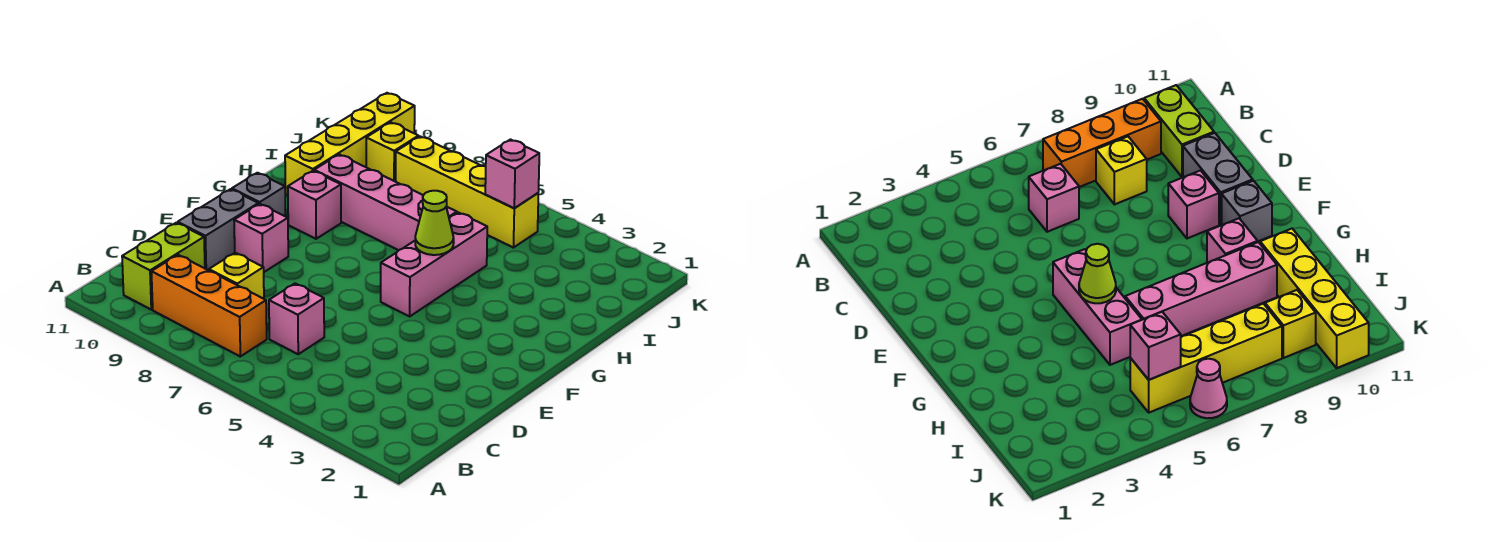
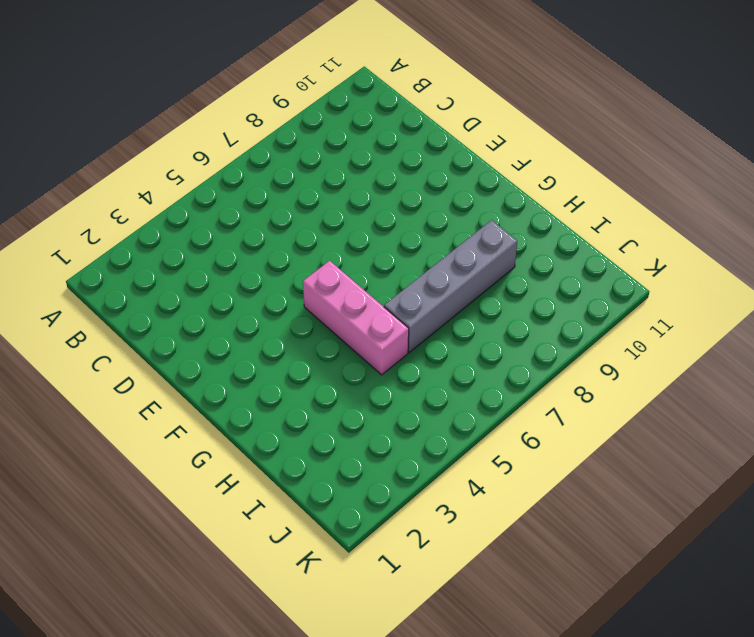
grey brick H6:H9 level 1 -> pink brick H6:H9 level 1
none -> orange brick B7:B9 level 1
none -> lime brick B10:C10 level 1
none -> pink brick C6 level 1

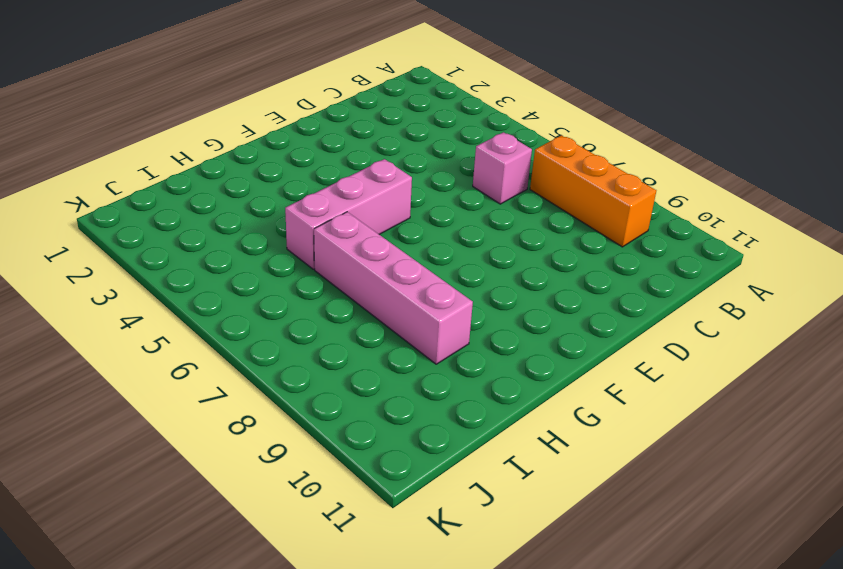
none -> lime brick B10:C10 level 1
none -> yellow brick C8 level 1
none -> grey brick D10:E10 level 1

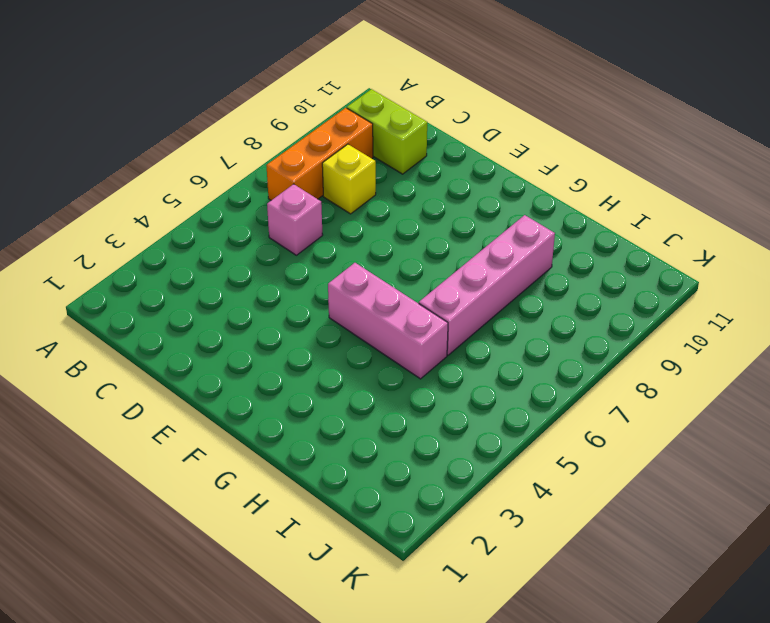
none -> grey brick D10:E10 level 1
none -> pink brick E9 level 1
none -> grey brick F10 level 1

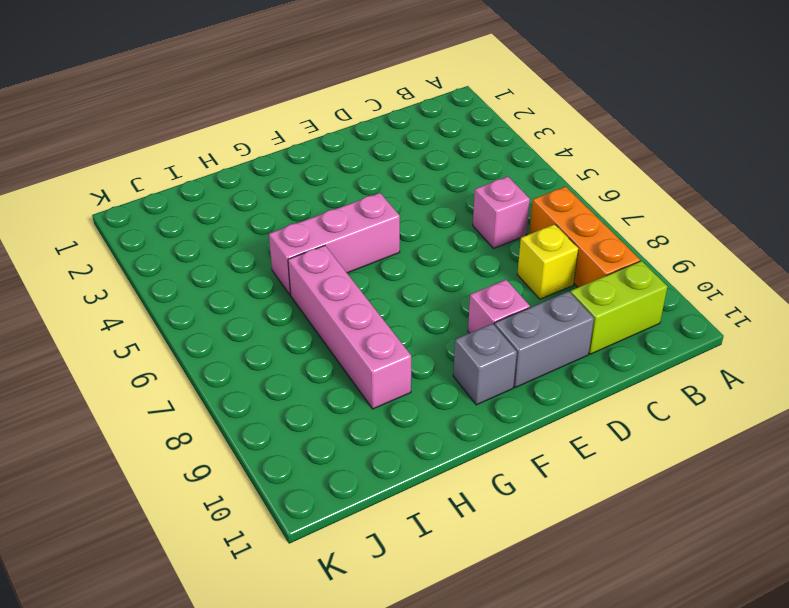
none -> pink brick G9 level 1
none -> yellow brick H10:K10 level 1
none -> yellow brick J5:J8 level 1

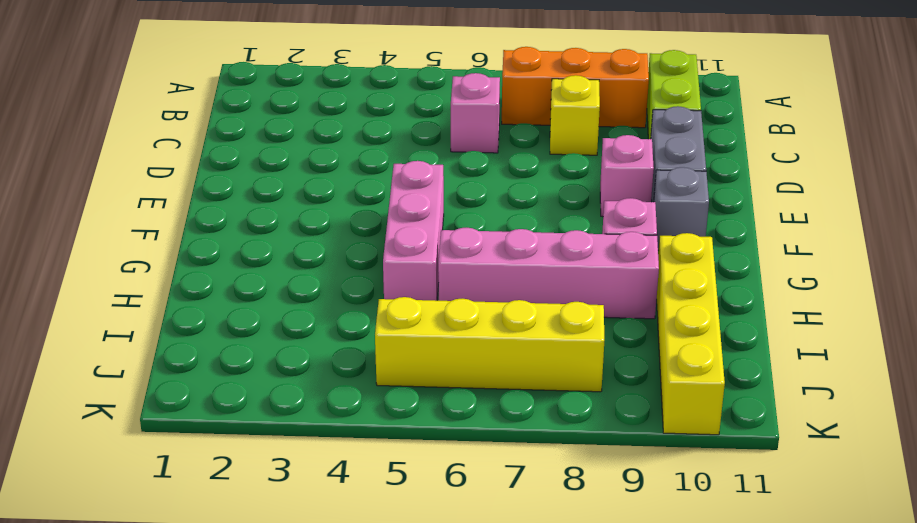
none -> yellow brick J9 level 1
none -> pink cone K6 level 1
none -> lime cone G5 level 2

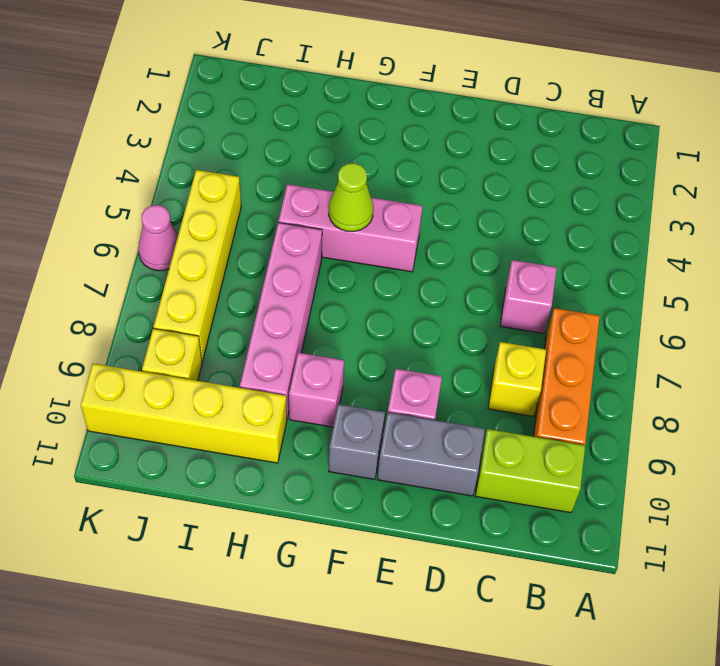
none -> pink brick J5 level 2

